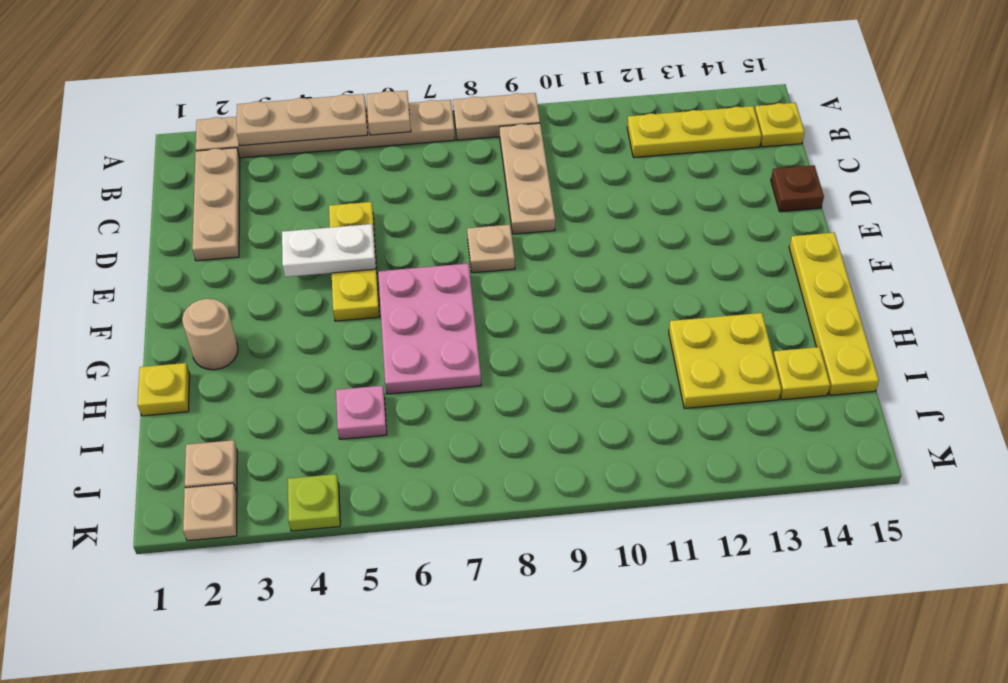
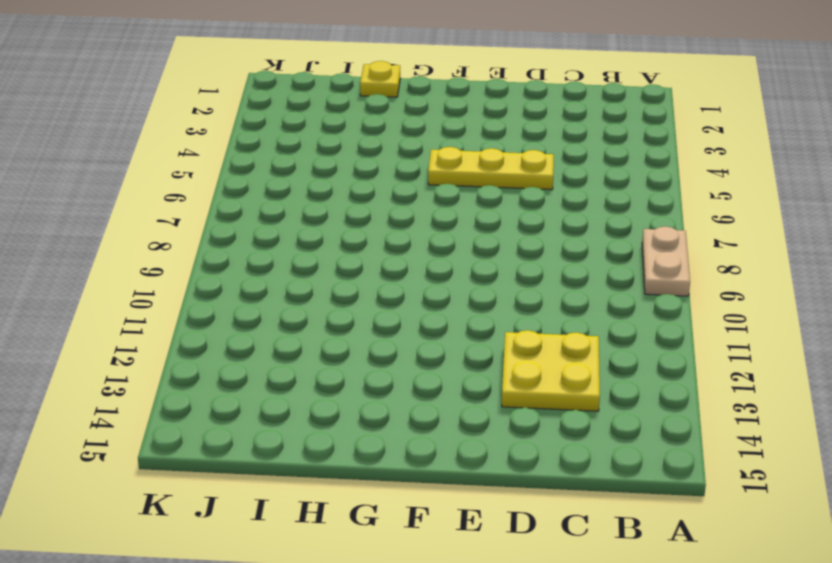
yellow plate C12:D13 level 1 -> yellow plate H12:I13 level 1
none -> tan plate A2:A7 level 1
none -> tan plate B2:D2 level 1
none -> tan plate B9:D9 level 1

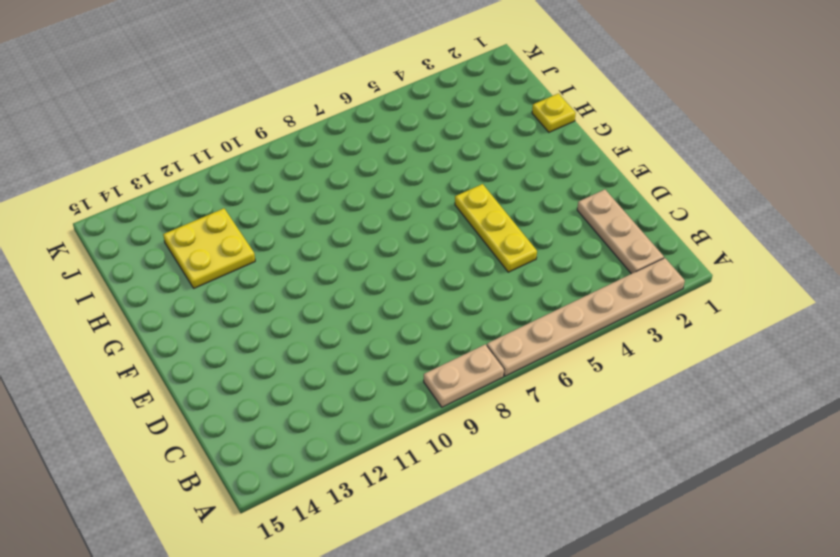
none -> tan plate B9:D9 level 1
none -> yellow plate B12:B14 level 1
none -> yellow plate B15 level 1

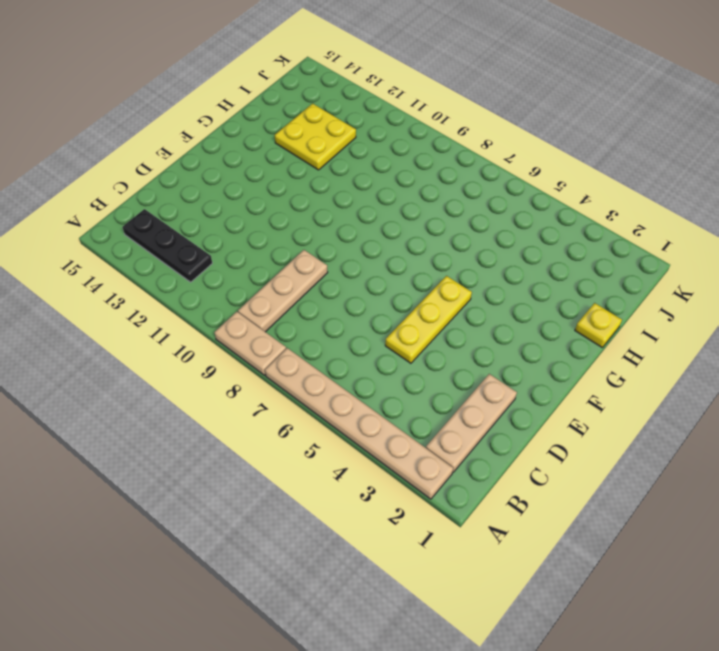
black plate B12:B14 level 1 -> yellow plate B12:B14 level 1
none -> yellow plate B15 level 1
none -> brown plate D15 level 1
none -> tan plate E8 level 1

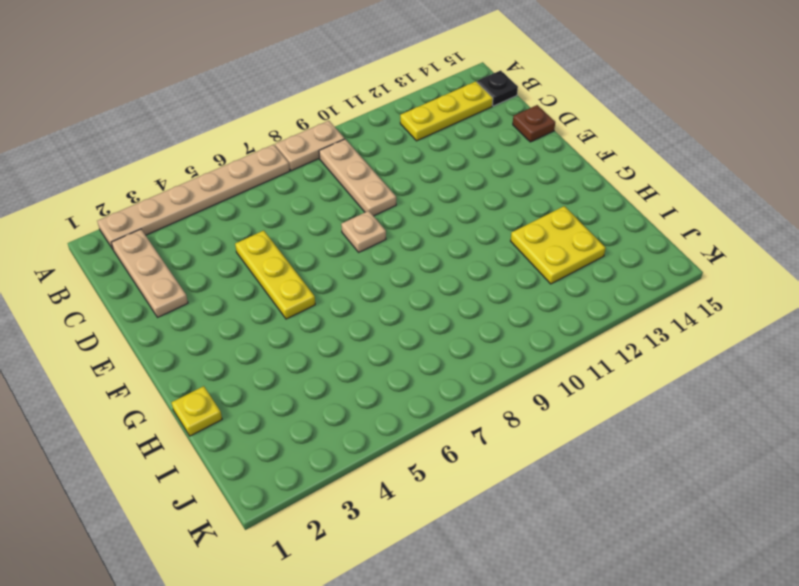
black plate B15 level 1 -> yellow plate B15 level 1
none -> pink plate F6:H7 level 1
none -> yellow plate F15:I15 level 1
none -> tan round brick G2 level 1

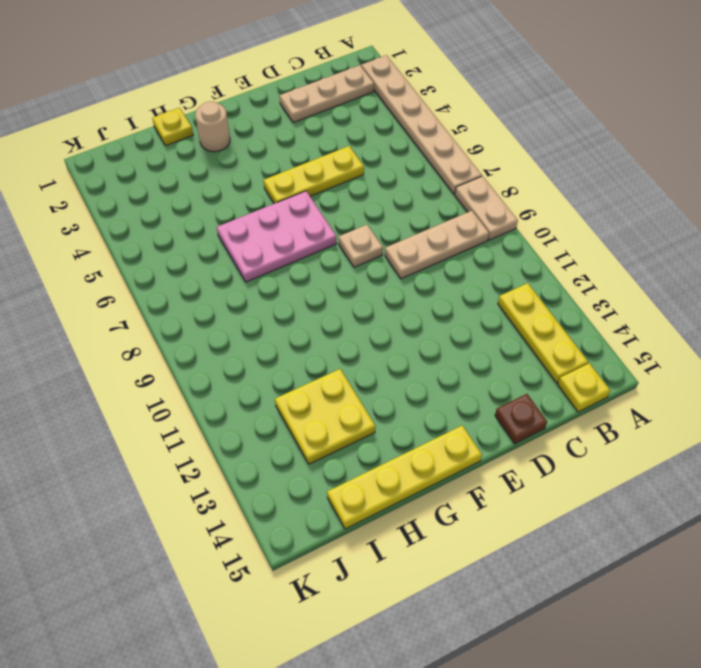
none -> pink plate I5 level 1
none -> yellow plate I14 level 1
none -> tan plate J2 level 1

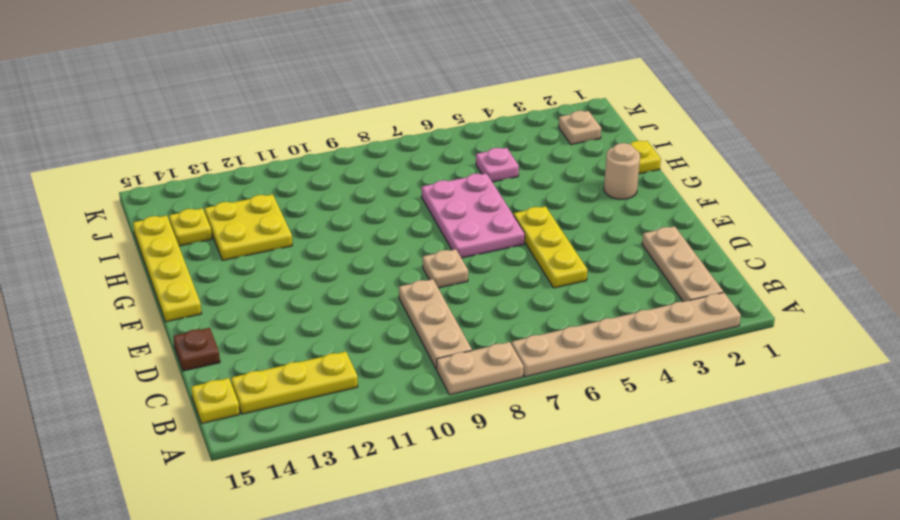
none -> tan plate K2 level 1
none -> lime plate K4 level 1
none -> tan plate A3:A5 level 2

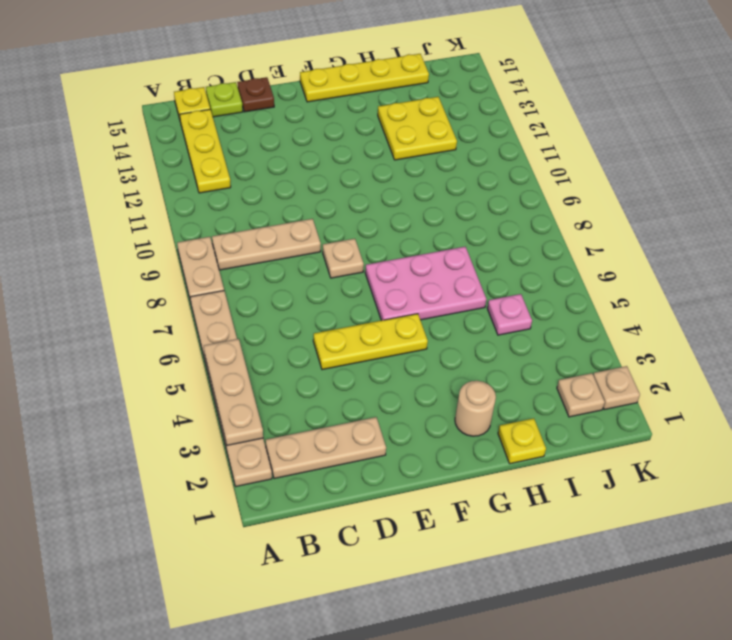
lime plate C15 level 1 -> lime plate K4 level 1
none -> yellow plate I14 level 1
none -> tan plate A6 level 2
none -> white plate E4:E5 level 2

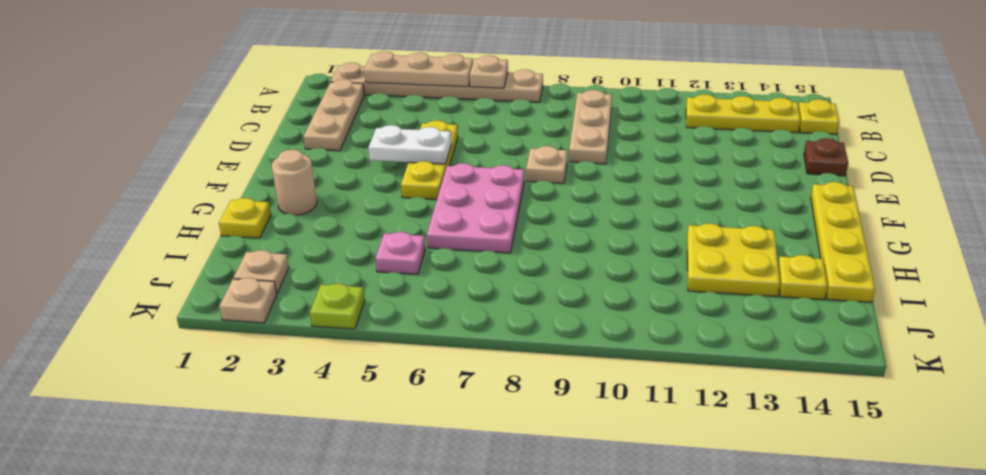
none -> tan plate A8:A9 level 1

